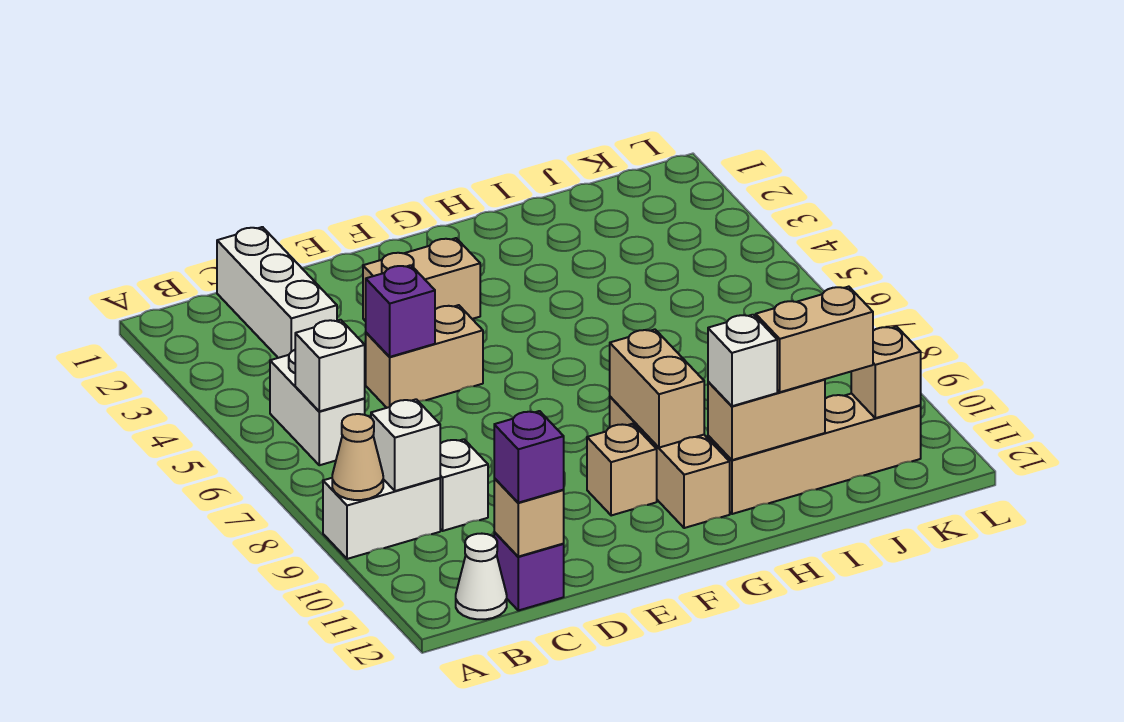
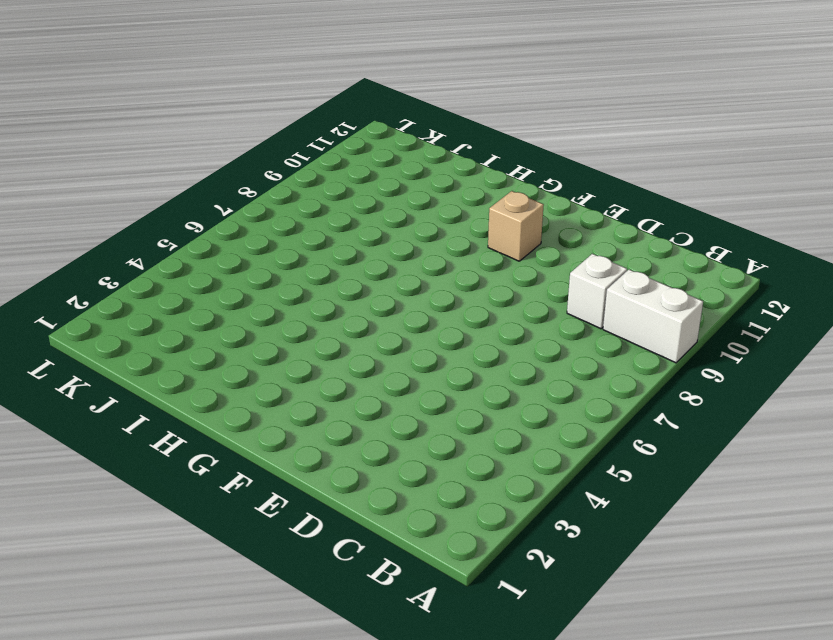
none -> white brick B5:B6 level 1
none -> white cone B12 level 1
none -> white brick C1:C3 level 1

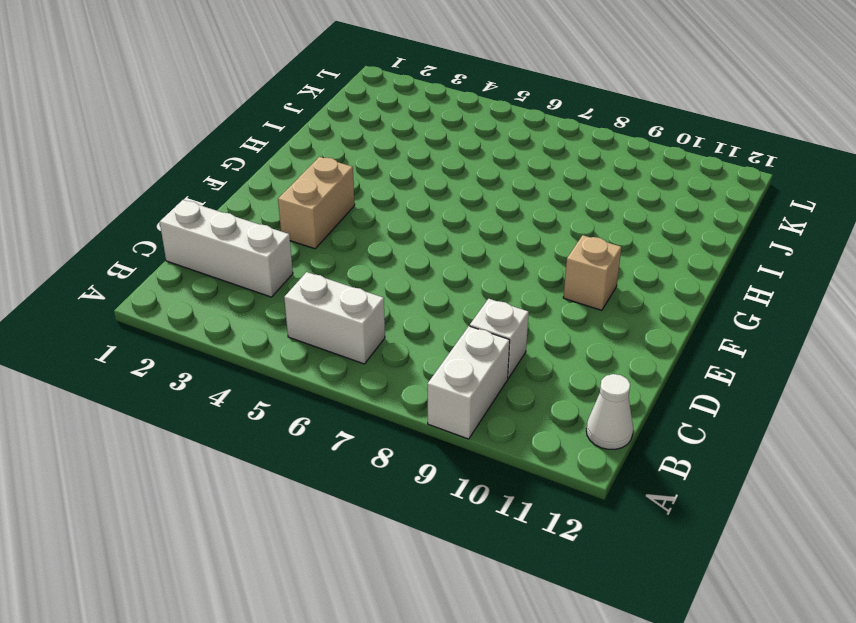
none -> purple brick C12 level 1
none -> tan brick D5:E5 level 1
none -> tan brick G9:G11 level 1

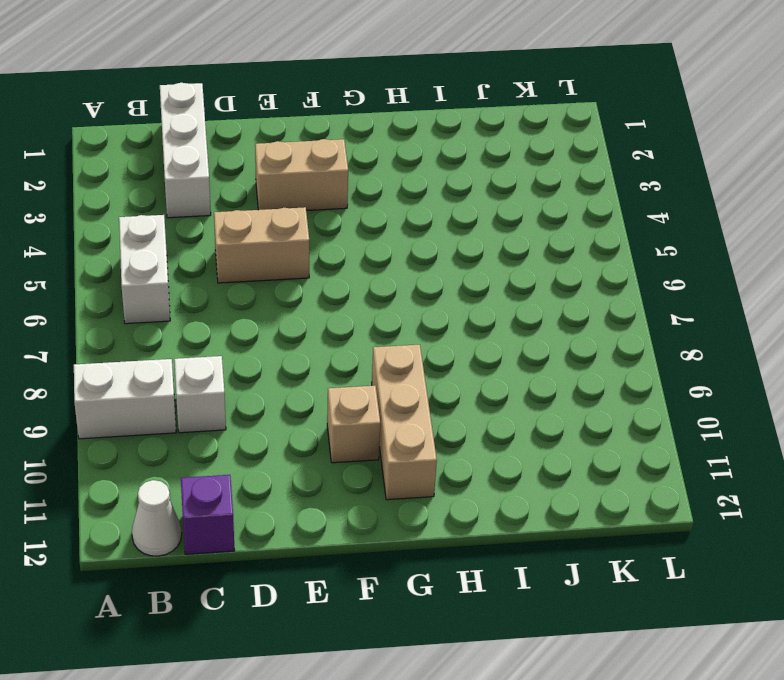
none -> tan brick H11:K11 level 1
none -> tan cone A9 level 2
none -> white brick B6 level 2

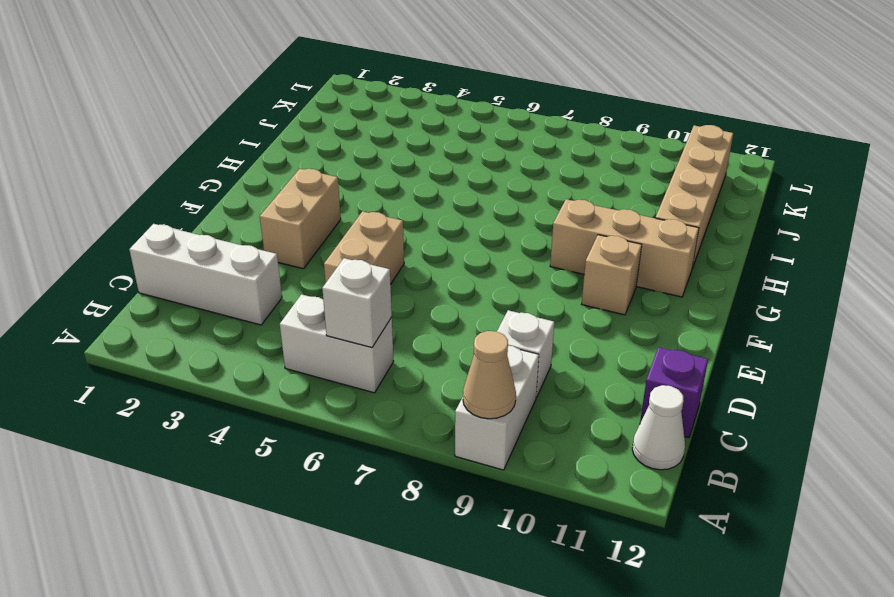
none -> white brick B9 level 2
none -> tan brick C12 level 2
none -> purple brick D5 level 2

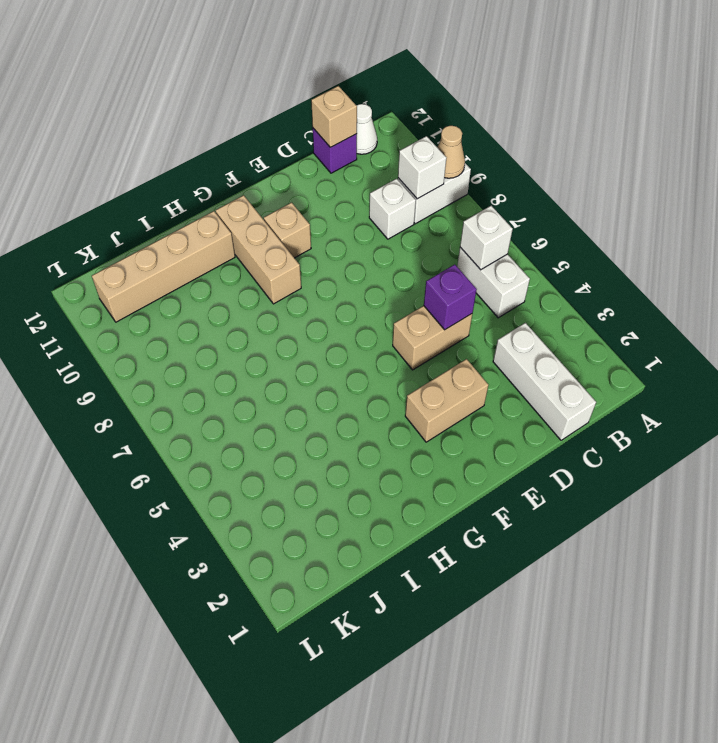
none -> tan brick G9:G10 level 2
none -> tan brick H11:I11 level 2
none -> tan brick K11 level 2

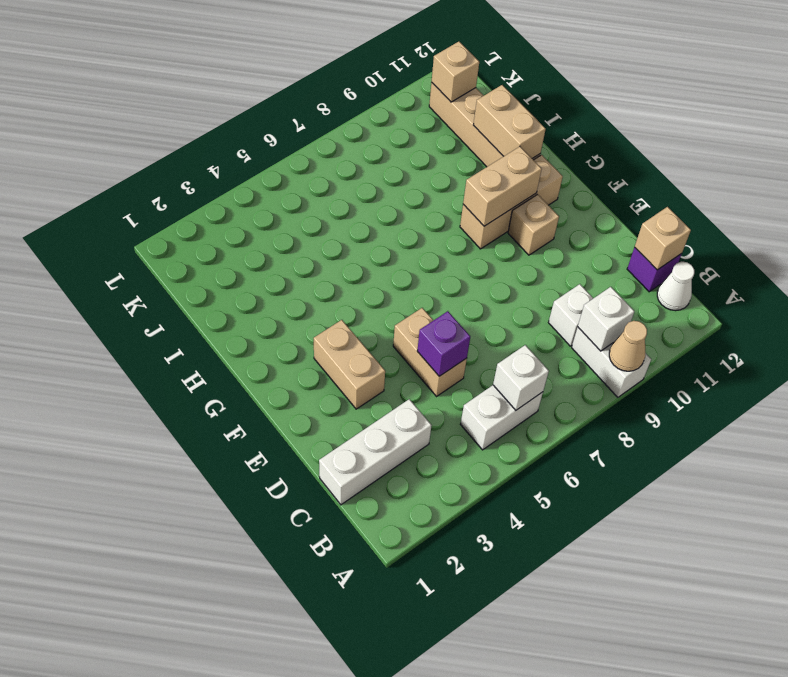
none -> purple brick C12 level 3
none -> white brick H11 level 3
none -> tan brick I11:J11 level 3

